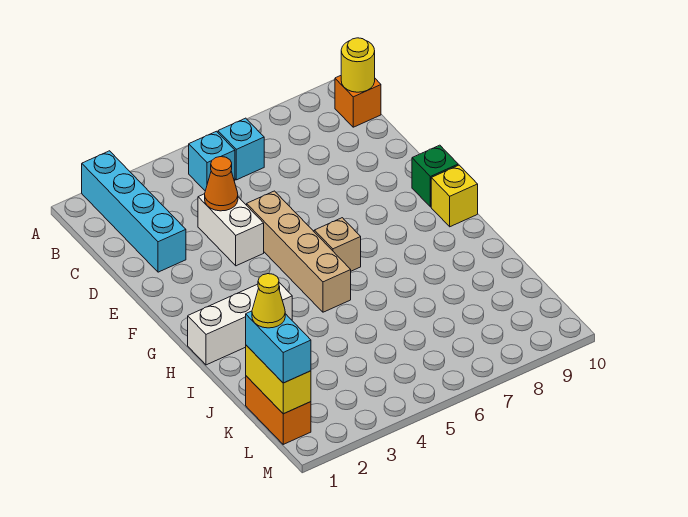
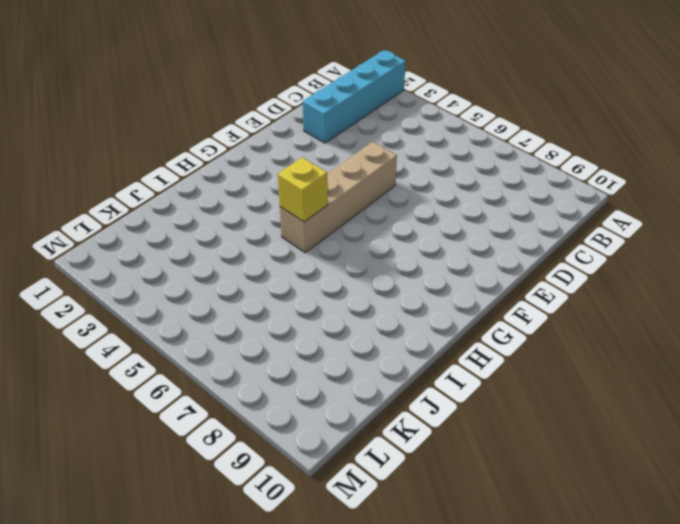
yellow brick H5 level 2 -> yellow brick G10 level 1
none -> cyan brick B5 level 1
none -> cyan brick B6 level 1
none -> orange brick B10 level 1

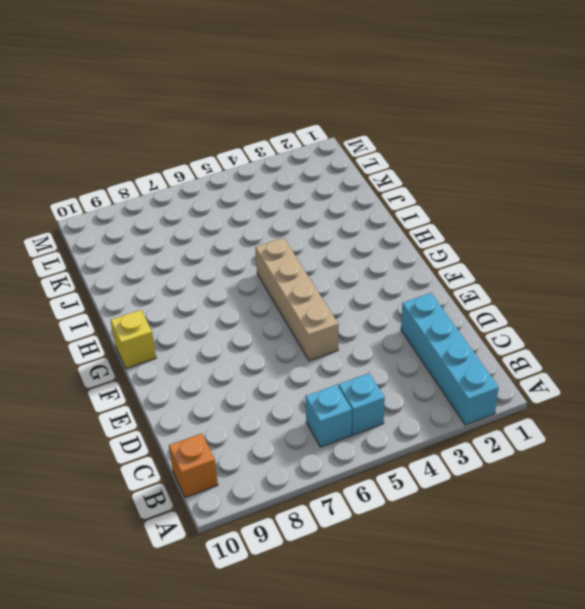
none -> white brick D4:E4 level 1
none -> green brick F10 level 1
none -> tan brick G6 level 1

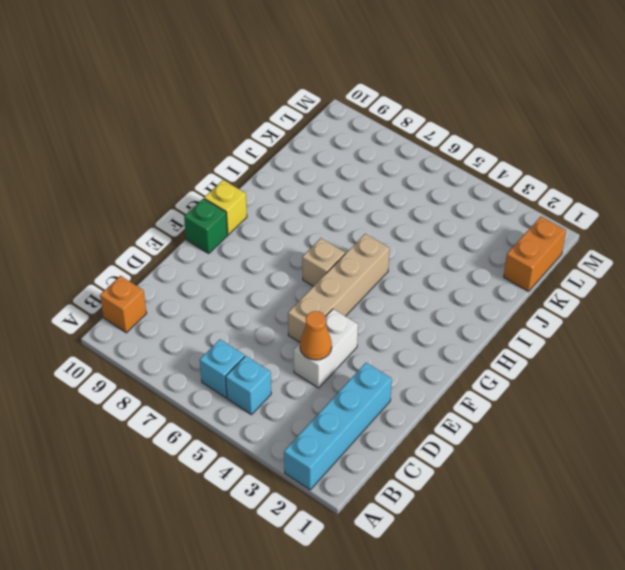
none -> white brick H1:H3 level 1
none -> yellow round brick B10 level 2
none -> yellow brick K1:L1 level 2

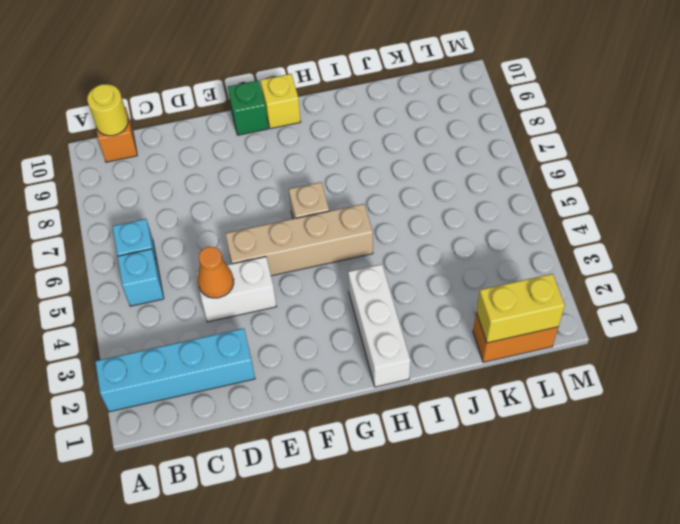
none -> cyan brick K1:L1 level 3
none -> yellow cone K1 level 4

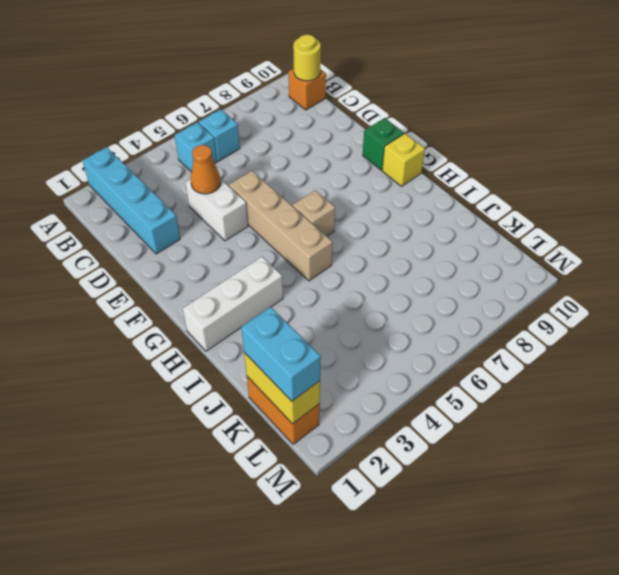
none -> yellow cone K1 level 4

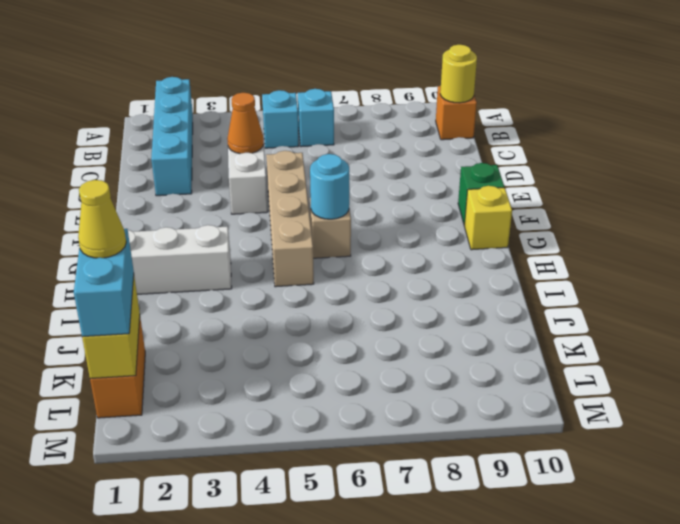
cyan round brick G6 level 2 -> none

